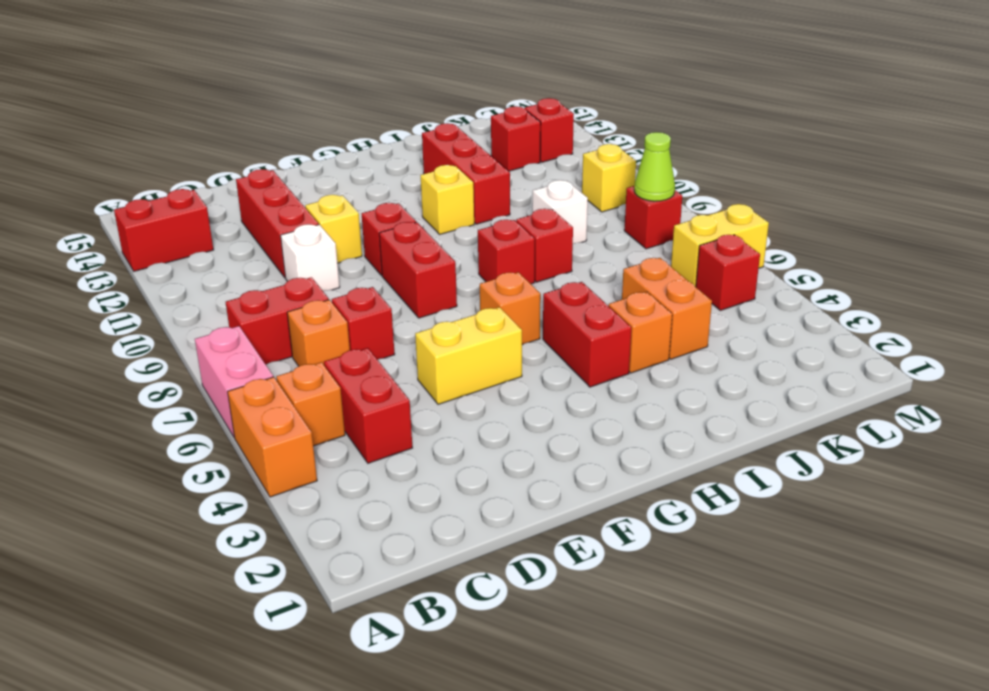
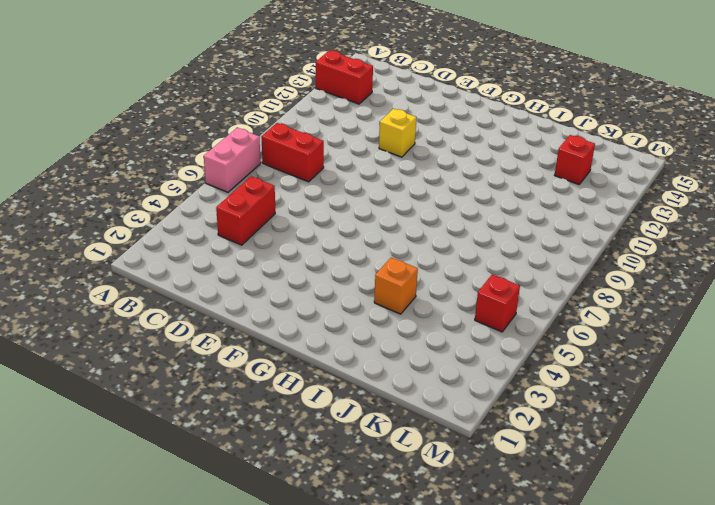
none -> orange brick A4:A5 level 1
none -> orange brick B5 level 1
none -> orange brick C7 level 1
none -> red brick D7 level 1

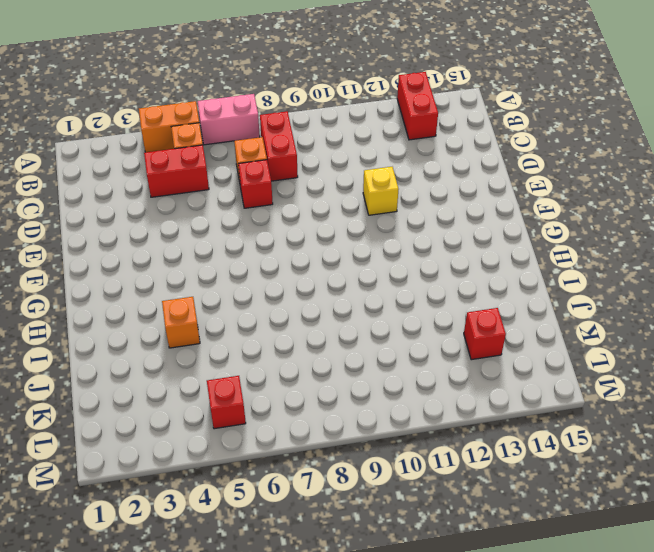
none -> white brick D10 level 1
none -> red brick D11:D13 level 1
none -> yellow brick E5:F5 level 1
none -> red brick F8:F9 level 1

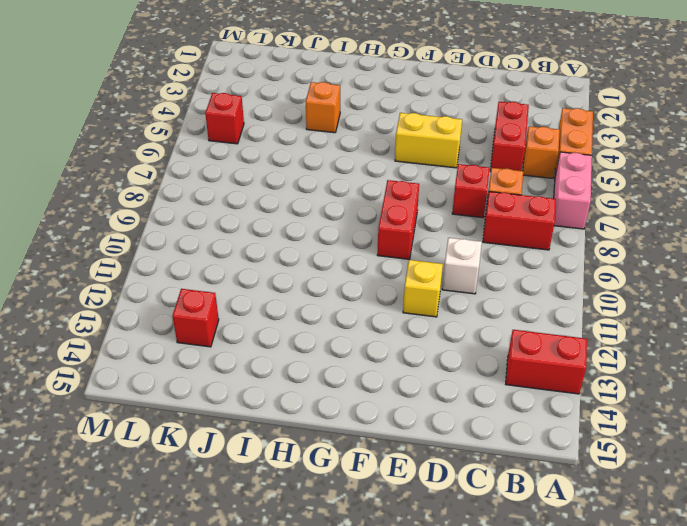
none -> red brick D11:D13 level 1
none -> red brick F10 level 1
none -> orange brick G6 level 1
none -> red brick H4:H5 level 1

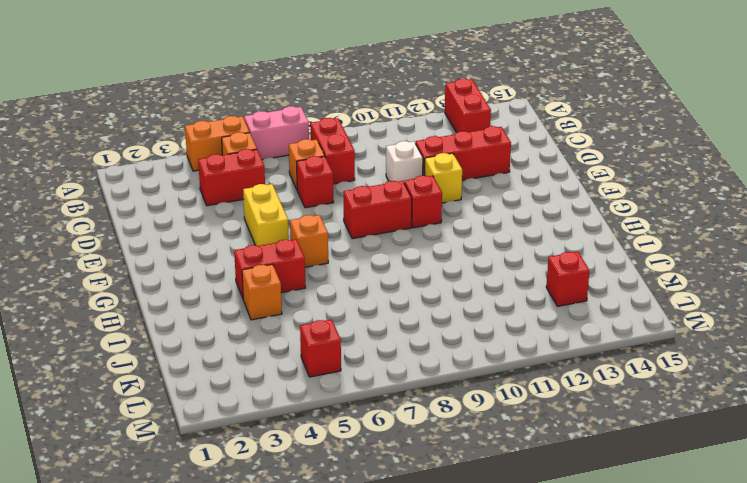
none -> red brick H8 level 1
none -> yellow brick H11 level 1
none -> red brick I8 level 1
none -> red brick I11:I13 level 1

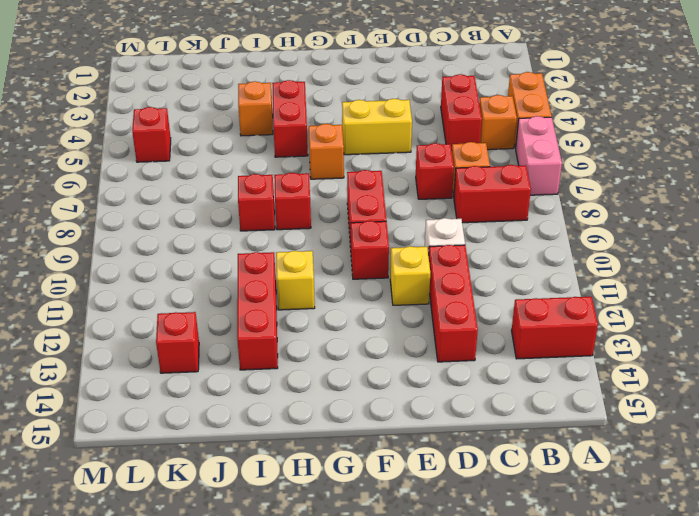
none -> orange brick J4:J5 level 1
none -> white brick J9 level 1
none -> yellow brick L6:M6 level 1
none -> red brick L8 level 1

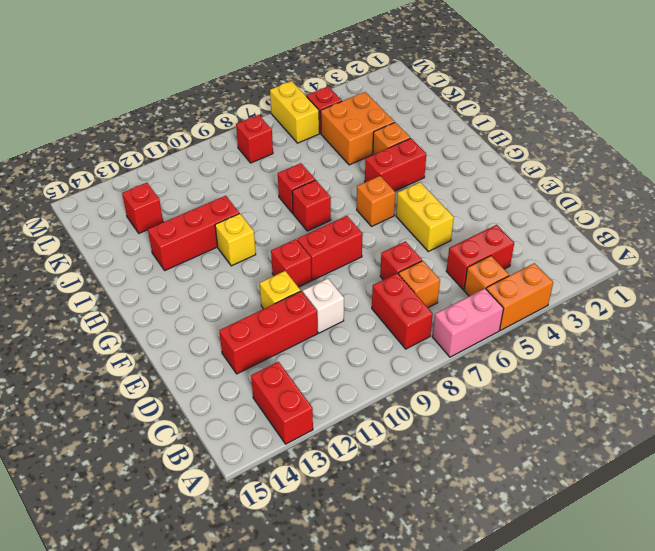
orange brick J4:K5 level 1 -> orange brick J4:J5 level 1
none -> white brick J9 level 1
none -> yellow brick L10 level 1
none -> red brick L13 level 1
none -> lime cone L8 level 2

